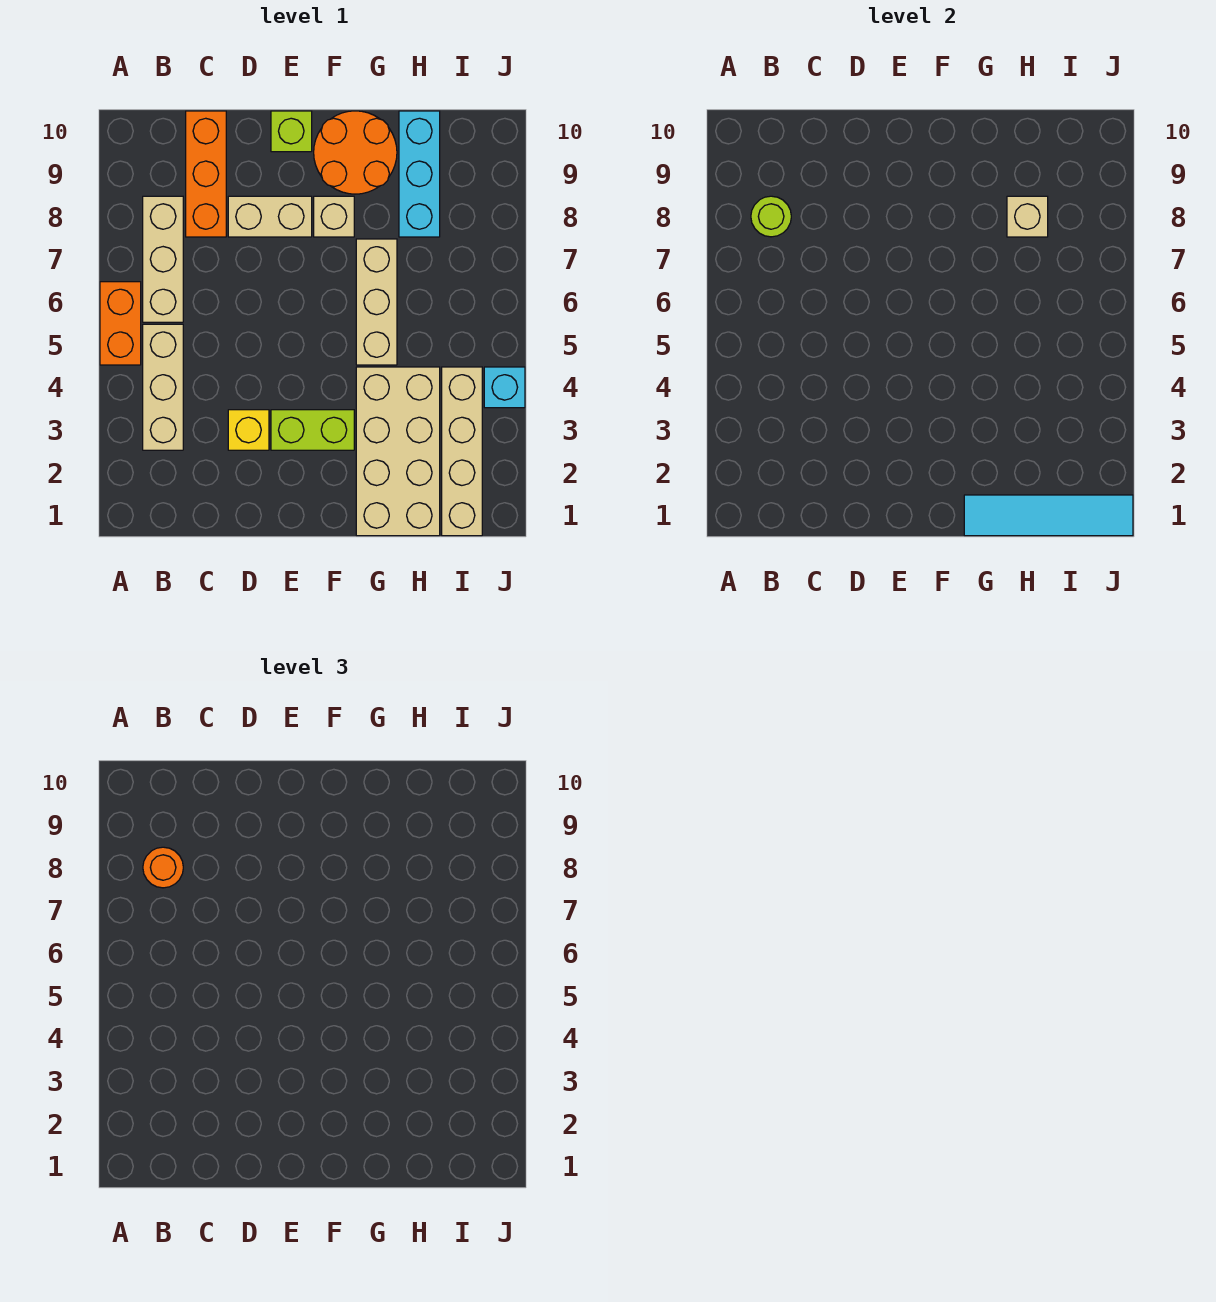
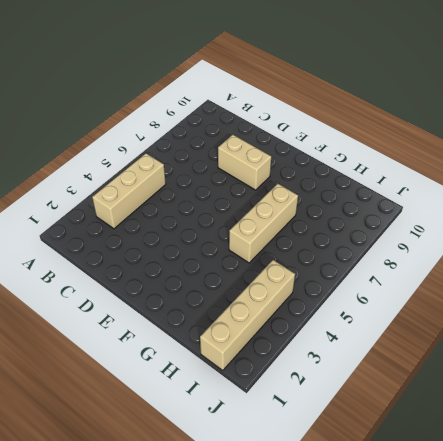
none -> orange brick A5:A6 level 1
none -> tan brick B6:B8 level 1
none -> orange brick C8:C10 level 1

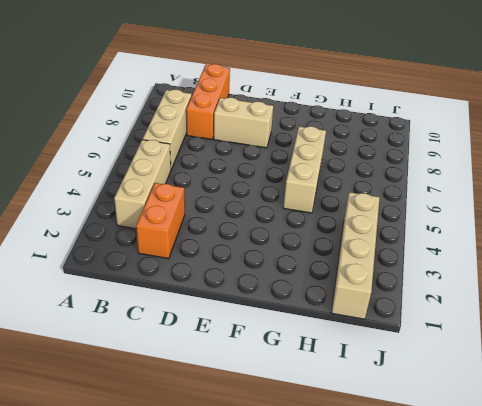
orange brick C2:C3 level 1 -> orange brick A5:A6 level 1
none -> yellow brick D3 level 1
none -> lime brick E3:F3 level 1
none -> lime brick E10 level 1

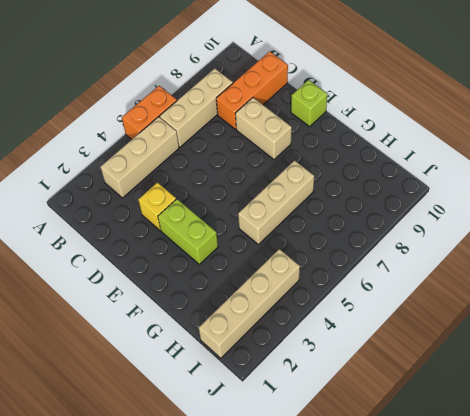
none -> tan brick F8 level 1
none -> orange round brick F9:G10 level 1
none -> tan brick G1:H4 level 1

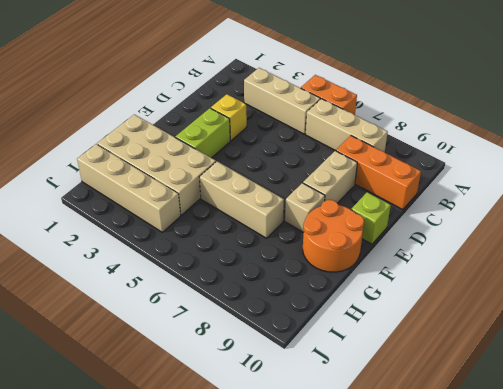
none -> cyan brick H8:H10 level 1
none -> cyan brick J4 level 1
none -> lime round brick B8 level 2

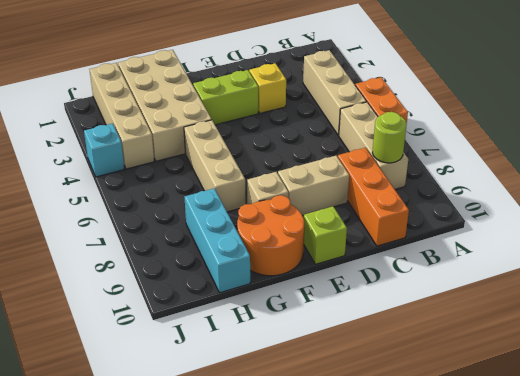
none -> cyan tile G1:J1 level 2
none -> tan brick H8 level 2
none -> orange round brick B8 level 3

